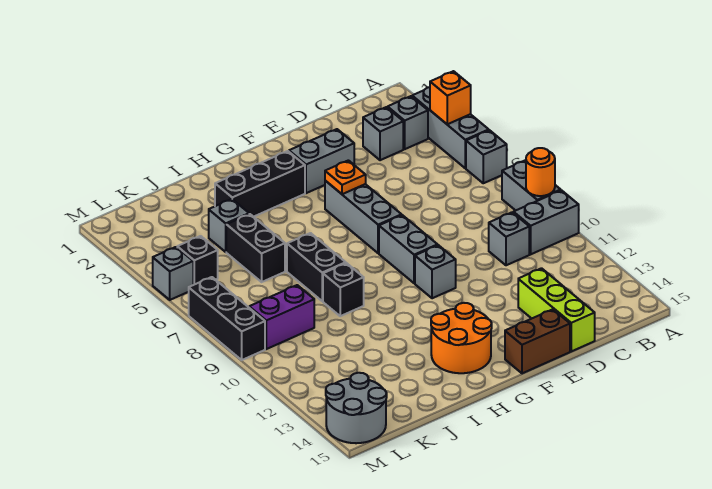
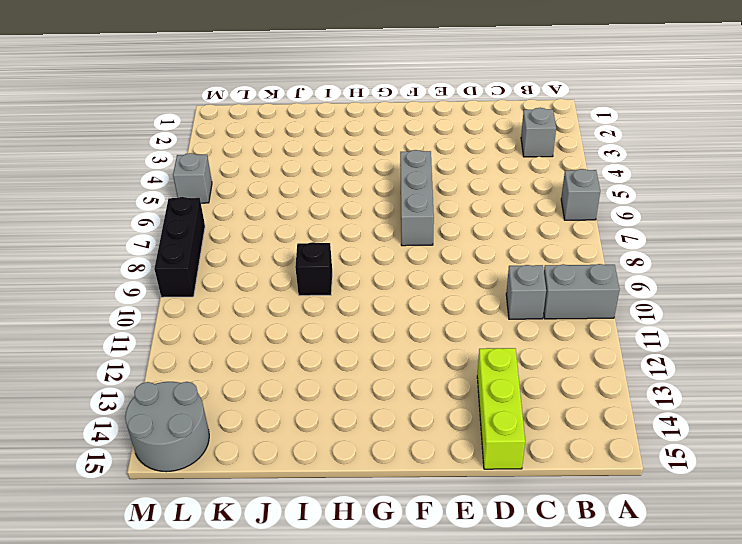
none -> grey brick A3:A5 level 1
none -> grey brick A8:A9 level 1
none -> grey brick C3 level 1

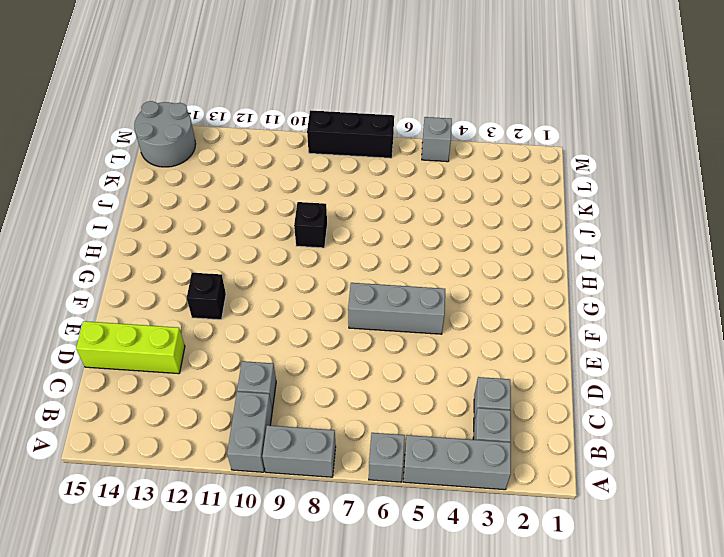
black brick F12 level 1 -> black brick L5 level 1
none -> grey brick E3:F3 level 1
none -> brown brick E15:F15 level 1
none -> grey brick F8:F9 level 1

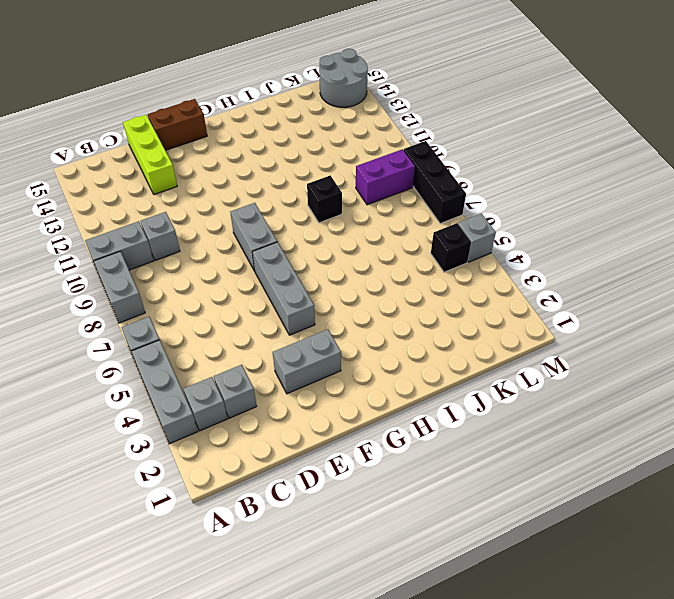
none -> grey brick F10 level 1
none -> black brick G3:I3 level 1
none -> orange round brick G13:H14 level 1

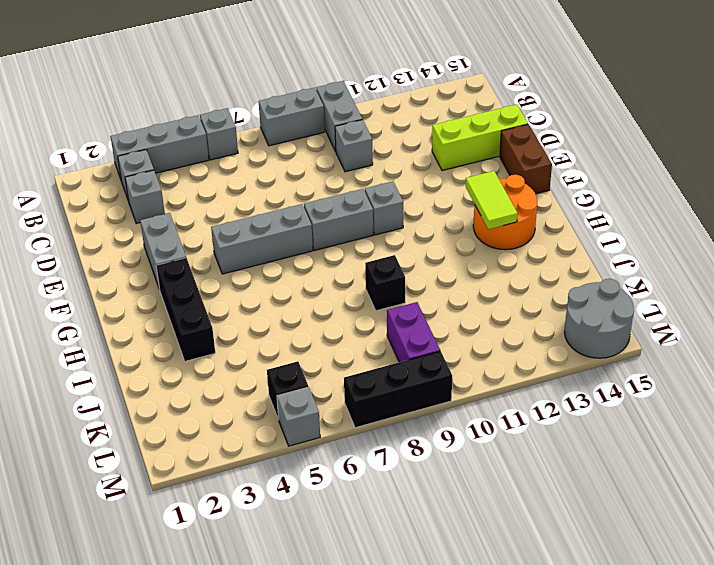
lime tile G13:H13 level 2 -> none
none -> black brick I7:I8 level 1
none -> grey brick J4 level 1
none -> black brick J5:J6 level 1

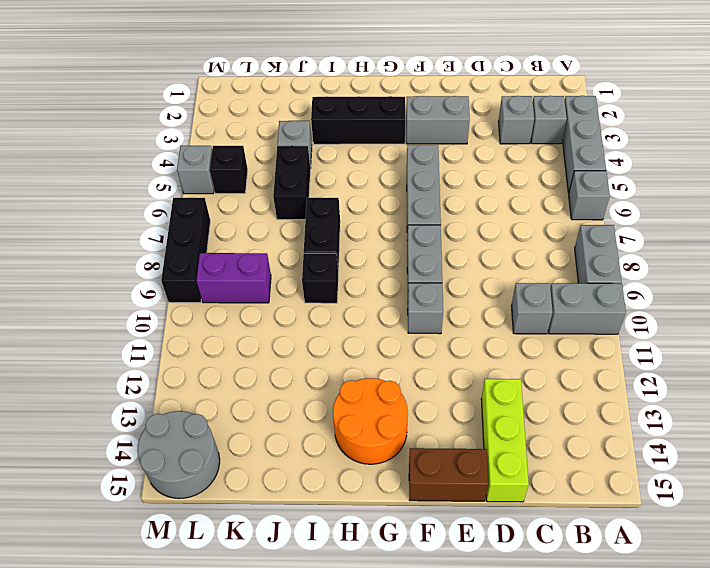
none -> orange brick A4 level 2
none -> orange round brick A9 level 2
none -> orange plate F5 level 2

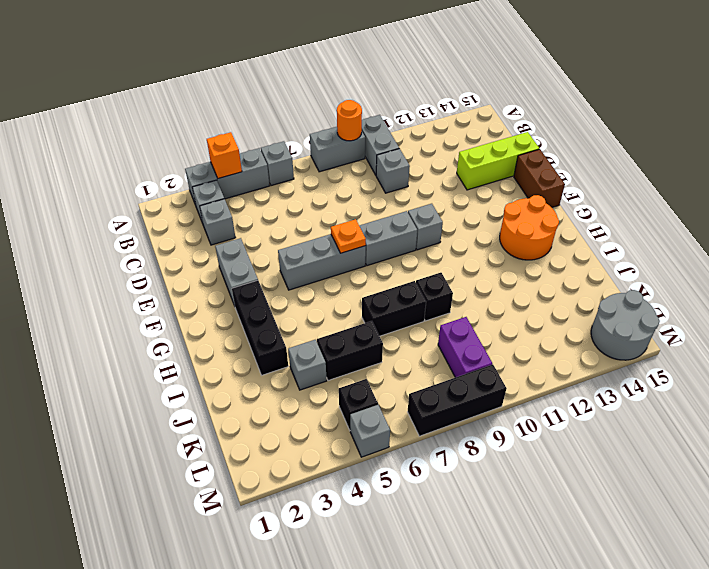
orange plate F7 level 2 -> orange plate F5 level 2

